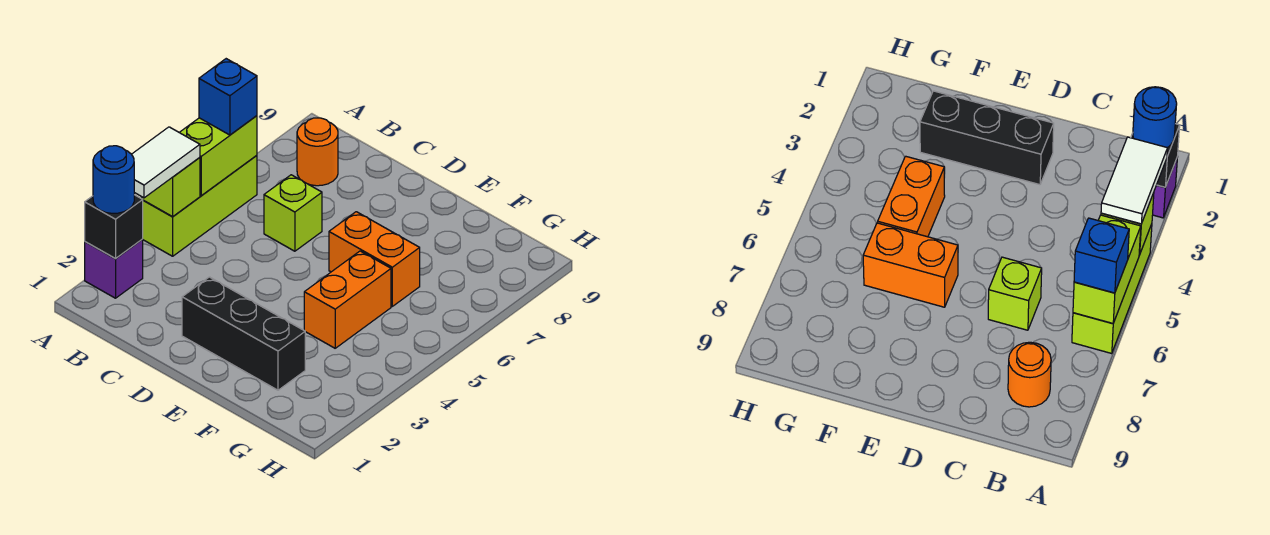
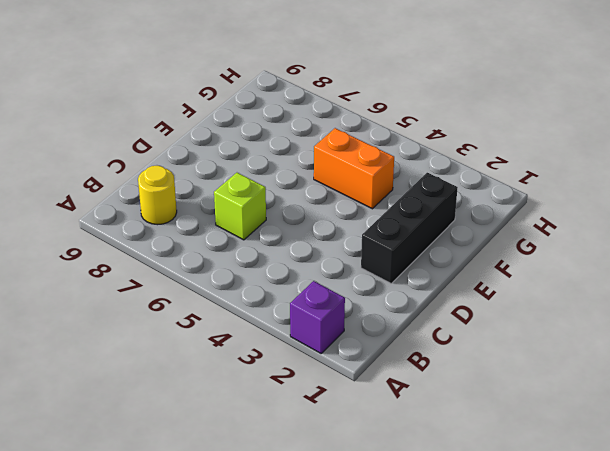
yellow round brick B8 level 1 -> orange round brick B8 level 1
none -> lime brick A4:A6 level 1
none -> orange brick E6:F6 level 1
none -> black brick A2 level 2

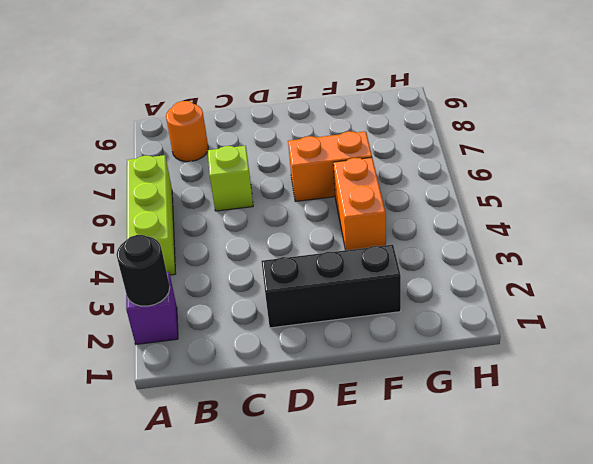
black round brick A2 level 2 -> black brick A2 level 2
none -> lime brick A4 level 2
none -> lime brick A5:A6 level 2
none -> blue round brick A2 level 3

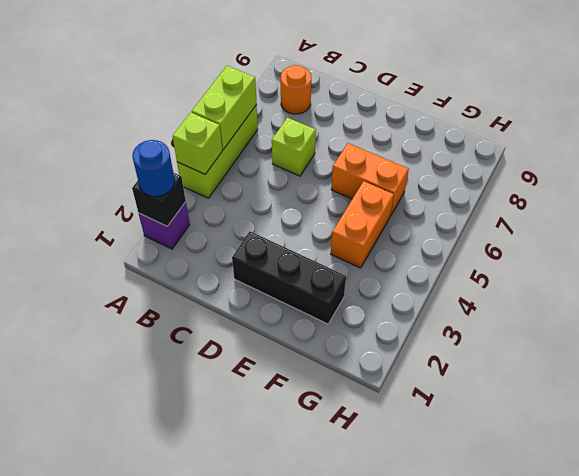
none -> white tile A3:A4 level 3
none -> blue brick A6 level 3

